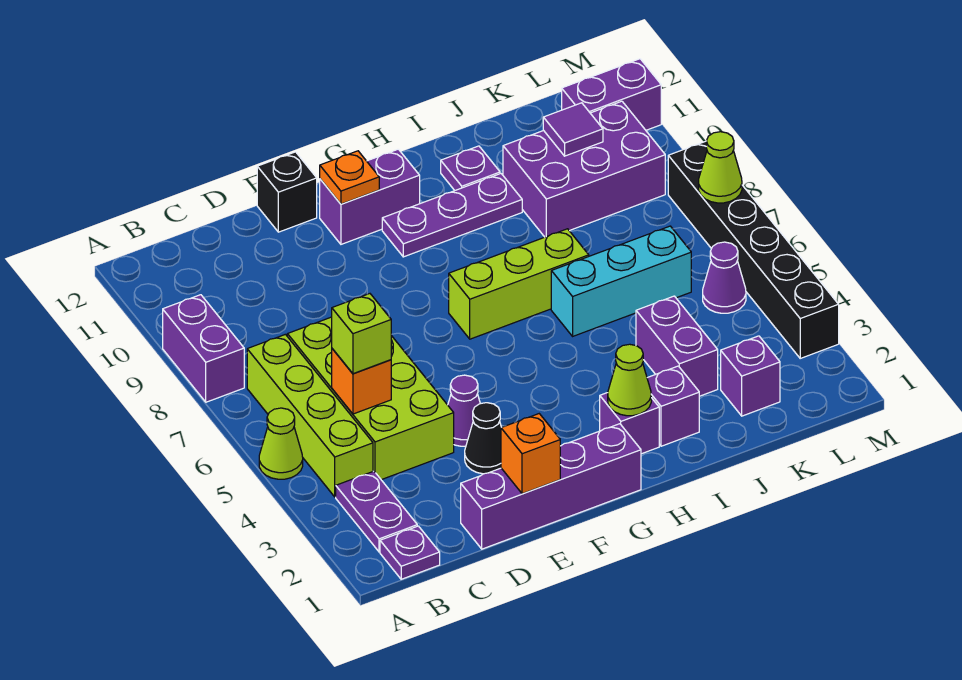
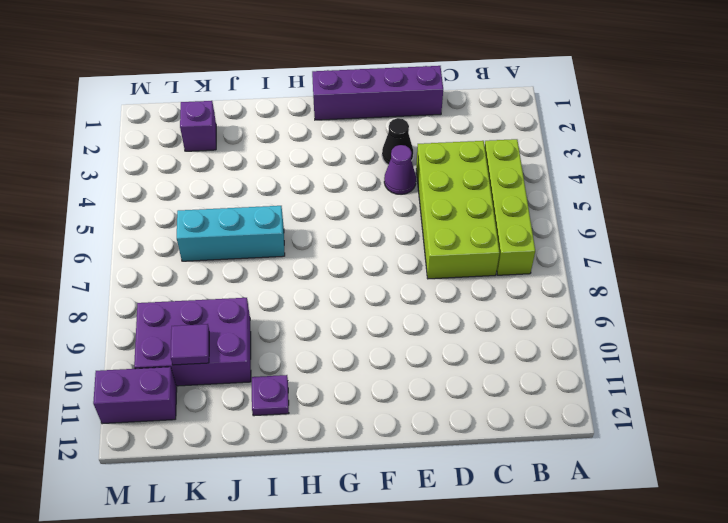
none -> lime cone A5 level 1
none -> purple brick A8:A9 level 1
none -> purple plate B1 level 1
none -> purple plate B2:B3 level 1

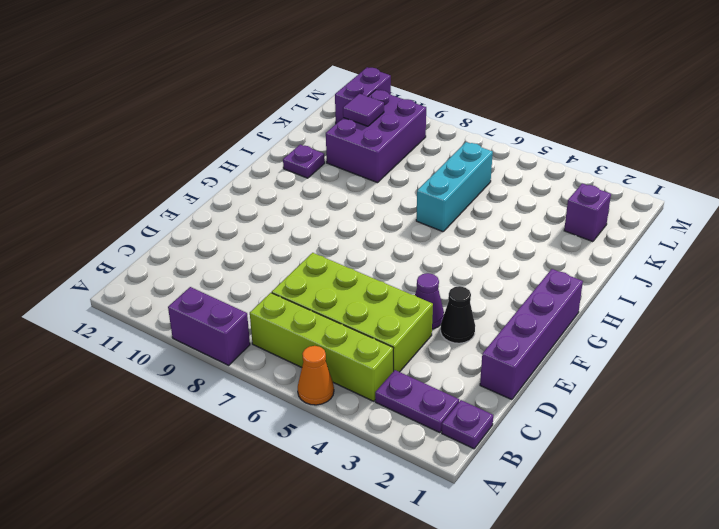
orange cone A5 level 1 -> lime cone A5 level 1
none -> black brick E12 level 1
none -> purple brick F11:G11 level 1
none -> lime brick G7:I7 level 1
none -> purple plate G10:I10 level 1

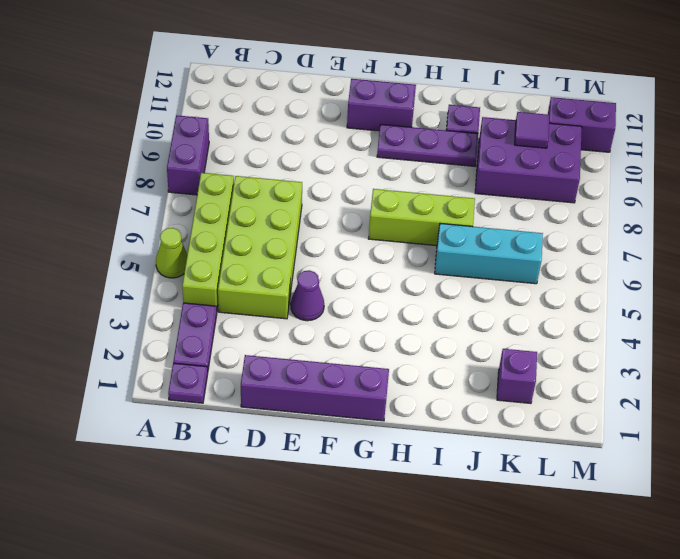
none -> black cone E3 level 1
none -> black brick E12 level 1
none -> purple brick H2 level 1
none -> purple brick I2 level 1

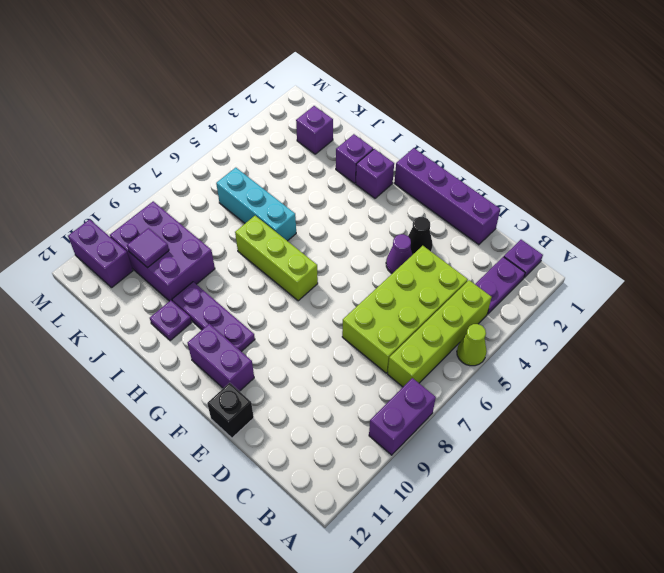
none -> purple brick J3:J4 level 1
none -> purple cone L5 level 1
none -> black brick M3:M8 level 1
none -> orange brick C5 level 2

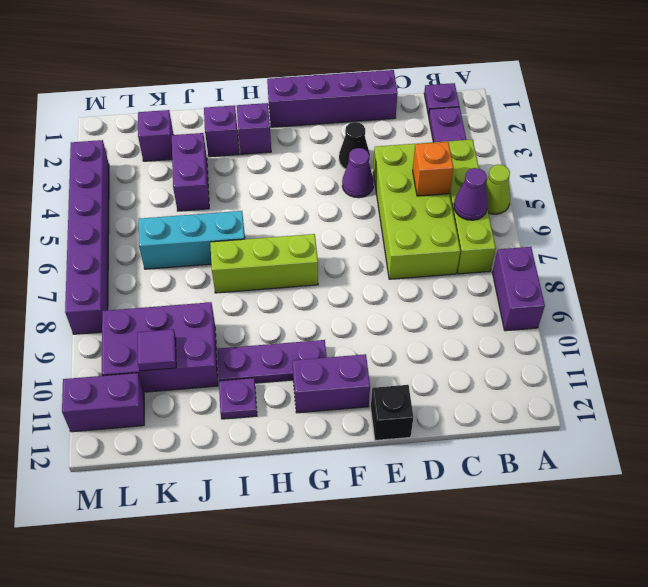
purple cone B6 level 2 -> purple cone L5 level 1
purple brick M3:M8 level 1 -> black brick M3:M8 level 1
none -> orange brick E1 level 2
none -> orange plate F11 level 2
none -> lime cone H2 level 2
none -> lime cone M7 level 2

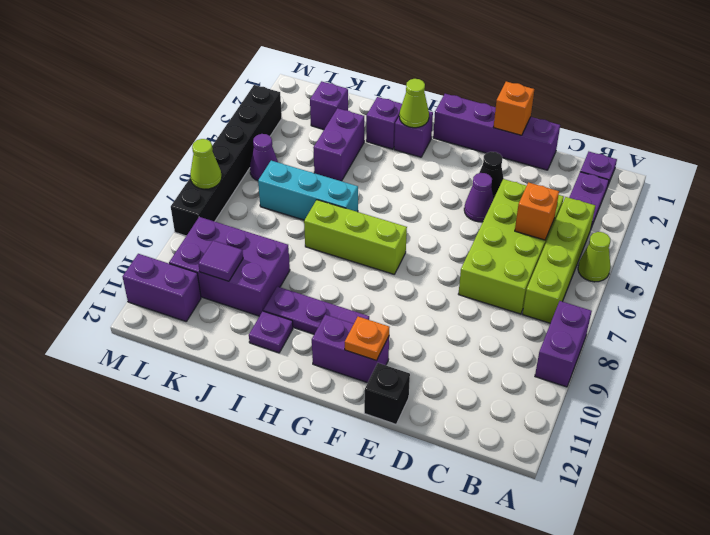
none -> lime brick C5 level 3

